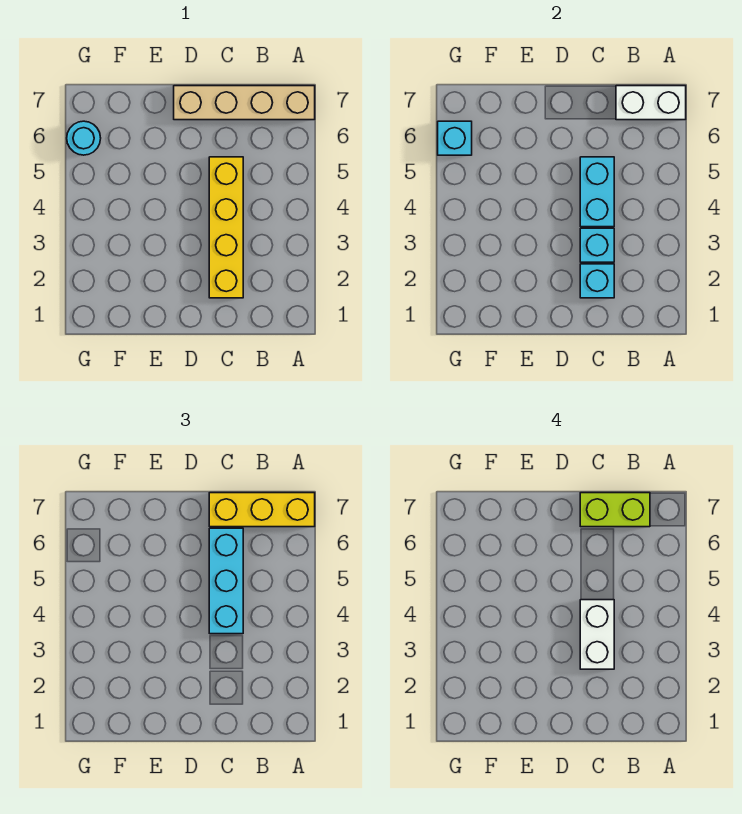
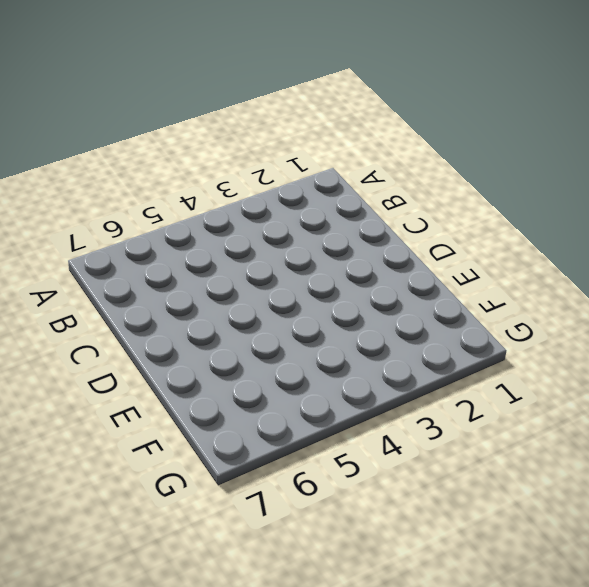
none -> tan brick A7:D7 level 1
none -> yellow brick C2:C5 level 1
none -> cyan round brick G6 level 1

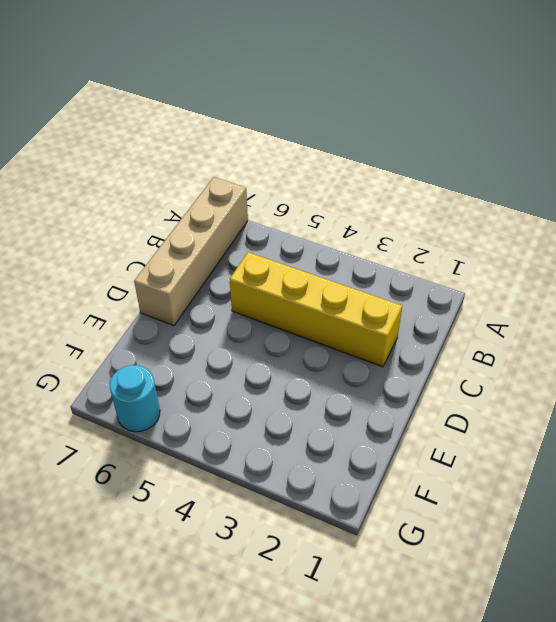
none -> white brick A7:B7 level 2
none -> cyan brick C2 level 2
none -> cyan brick C3 level 2

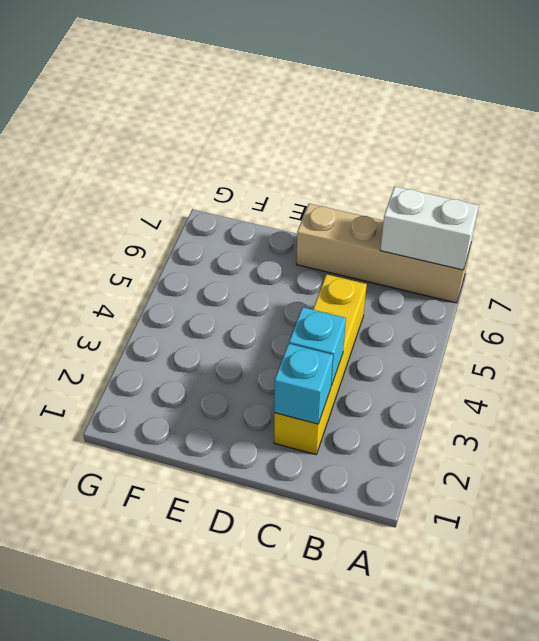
none -> cyan round brick G6 level 1
none -> cyan brick C4:C5 level 2
none -> cyan brick G6 level 2

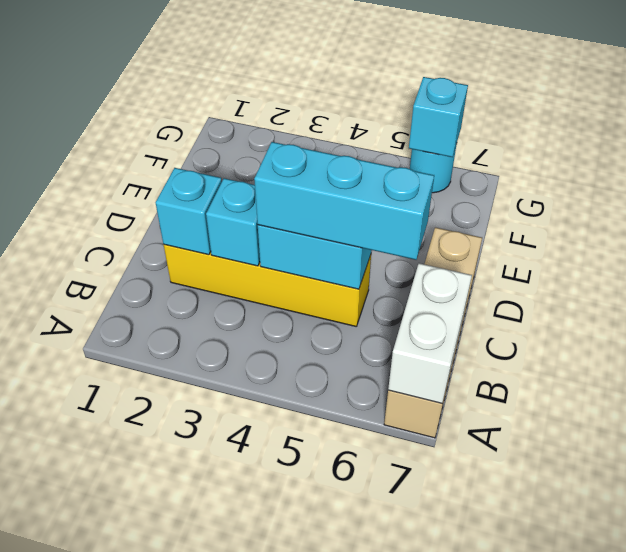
none -> yellow brick A7:C7 level 3
none -> lime brick B7:C7 level 4
none -> white brick C3:C4 level 4

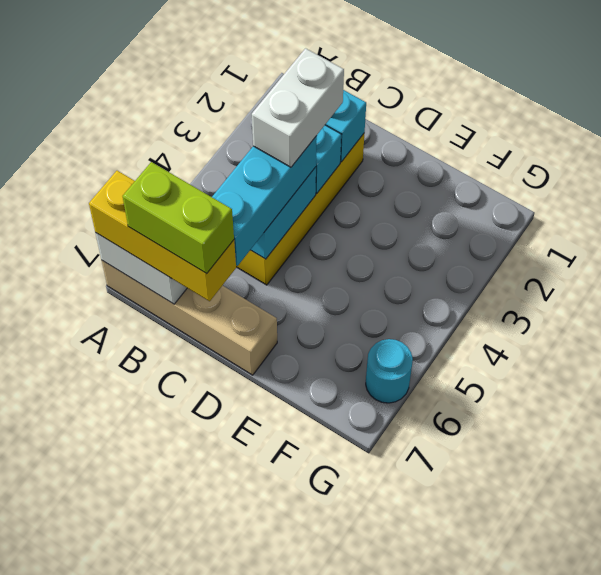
none -> cyan brick G6 level 2

